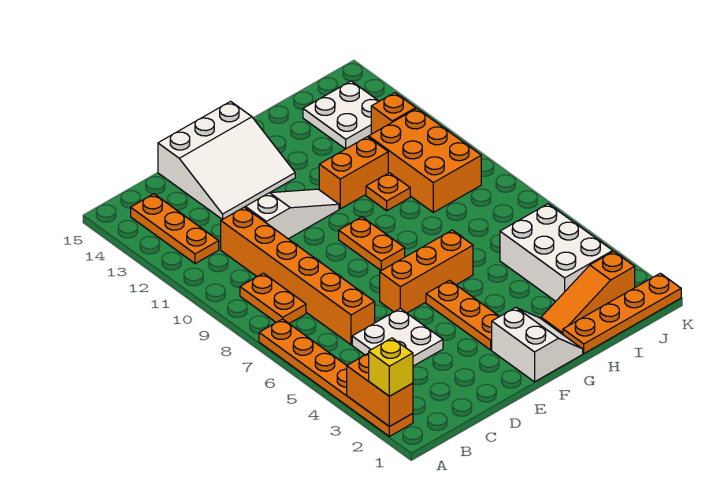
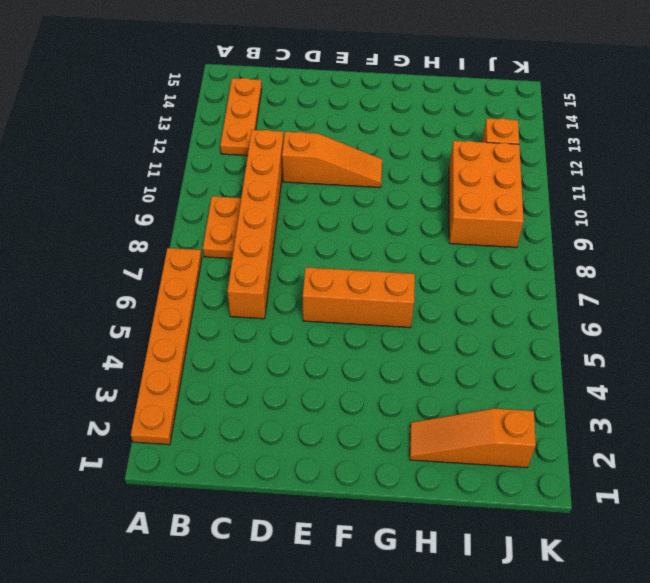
orange slope D11:F11 level 1 top D -> white slope D11:F11 level 1 top D
none -> white plate C4:D5 level 1
none -> white slope D13:F15 level 1 top 15
none -> white slope F1:G2 level 1 top F

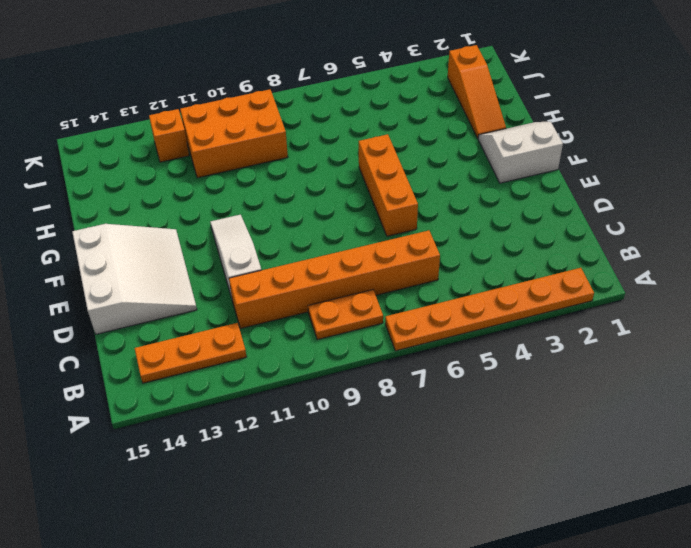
none -> white plate C4:D5 level 1
none -> orange plate F3:F5 level 1
none -> orange plate F8:F9 level 1

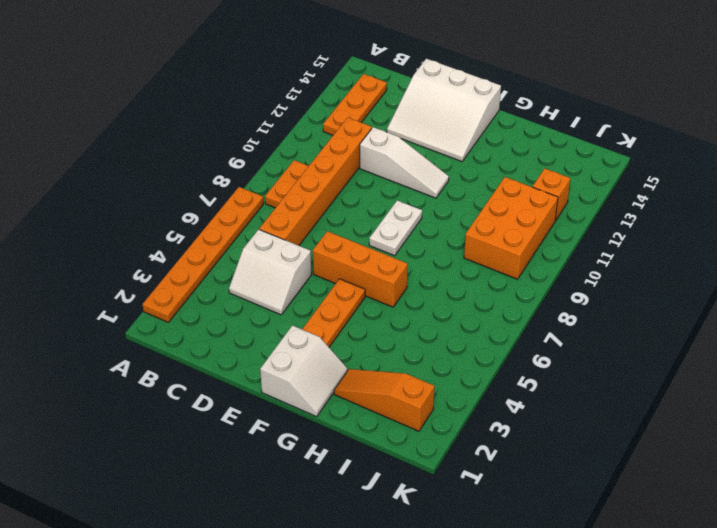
white slope C4:D5 level 1 top 5 -> white plate C4:D5 level 1
white plate F8:F9 level 1 -> orange plate F8:F9 level 1
none -> orange brick G11:H11 level 1
none -> orange plate H1:K1 level 1
none -> orange plate H10 level 1

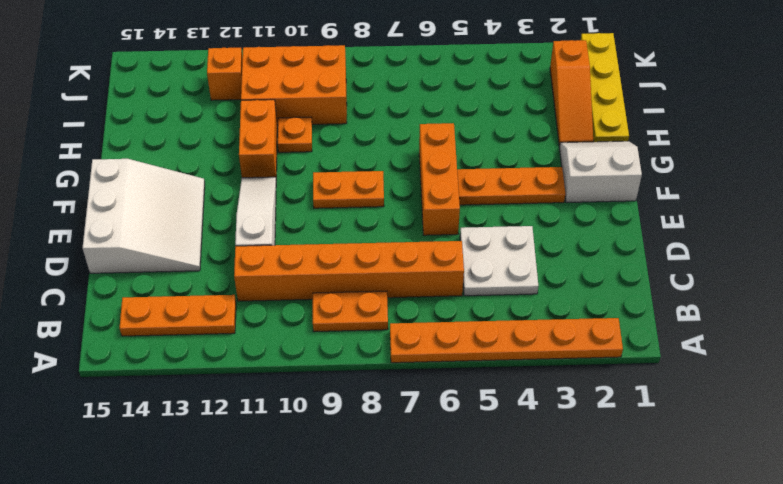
yellow plate H1:K1 level 1 -> orange plate H1:K1 level 1
none -> white brick I3:J5 level 1
none -> white plate I13:J14 level 1
none -> orange brick A2:A3 level 2

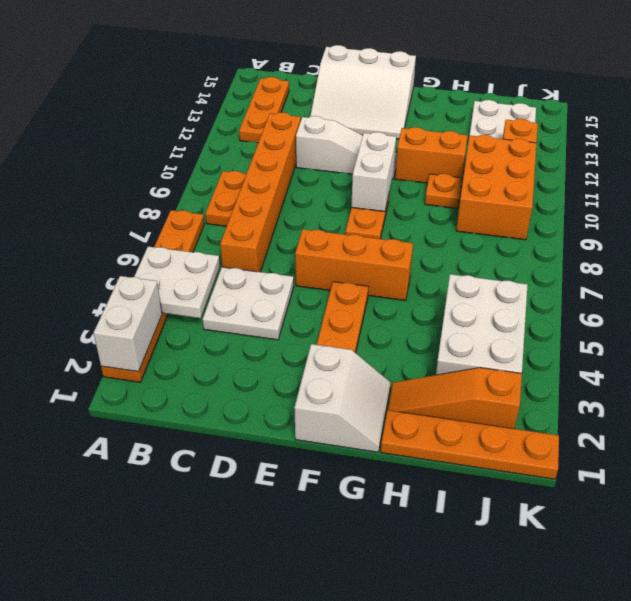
white brick A2:A3 level 2 -> orange brick A2:A3 level 2
white plate A4:B5 level 2 -> none
white brick F9:F10 level 2 -> none
none -> yellow brick A2 level 3

